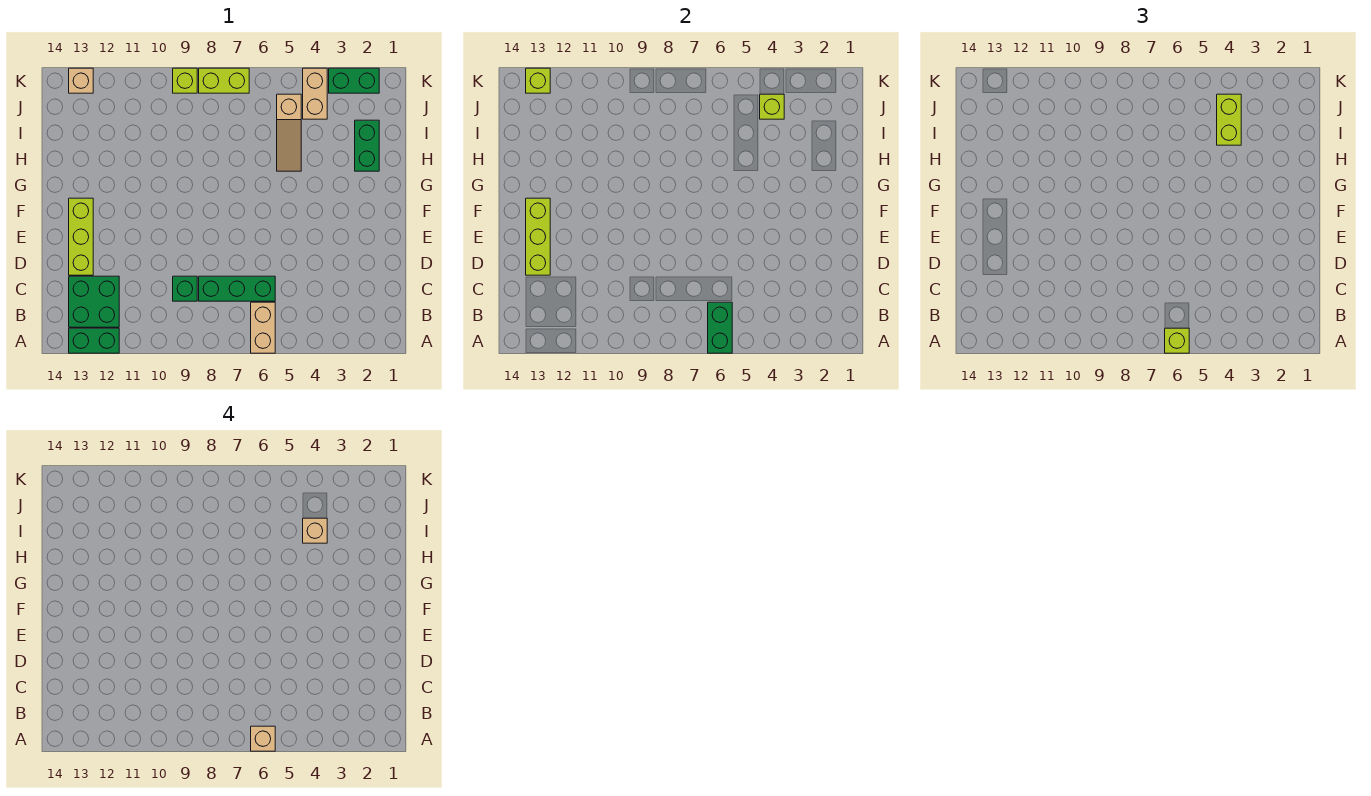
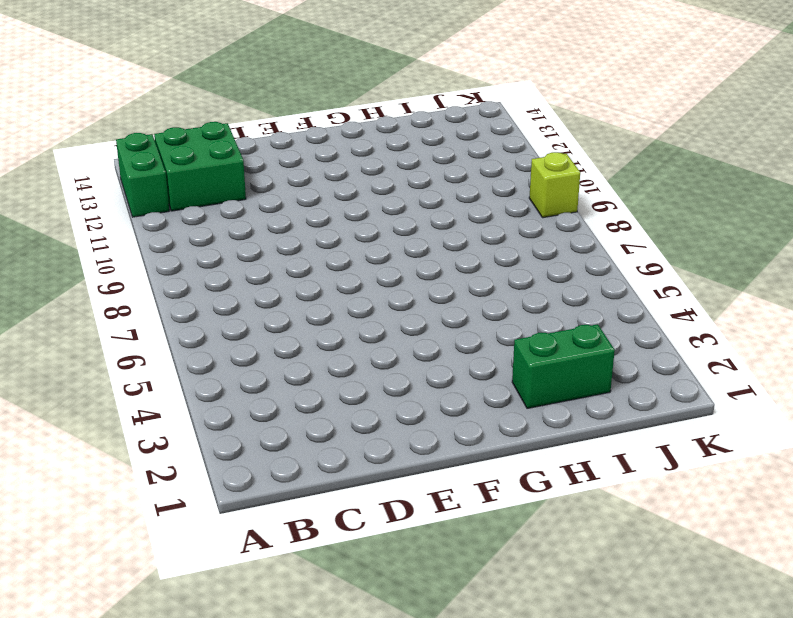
none -> tan brick A6:B6 level 1
none -> green brick C6:C8 level 1
none -> green brick C9 level 1

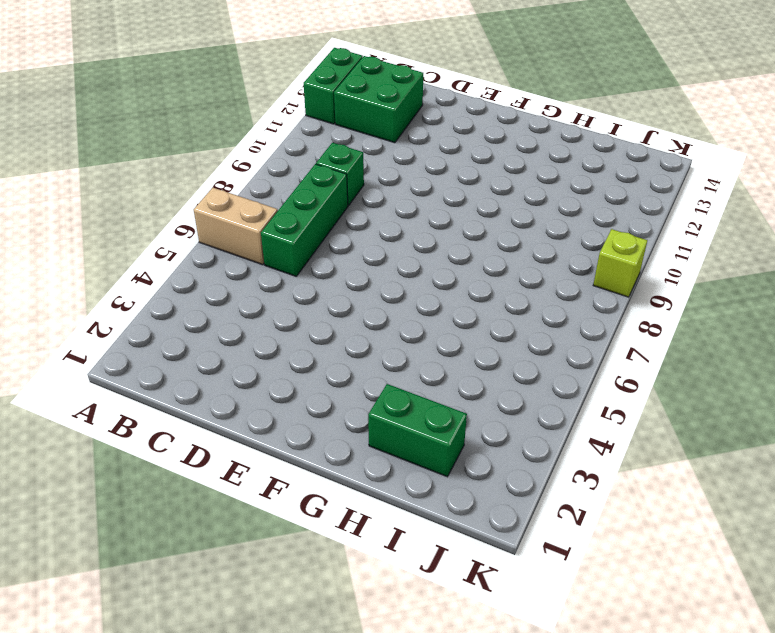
none -> lime brick D13:F13 level 1
none -> tan slope H5:J5 level 1 top J
none -> tan brick J4:K4 level 1

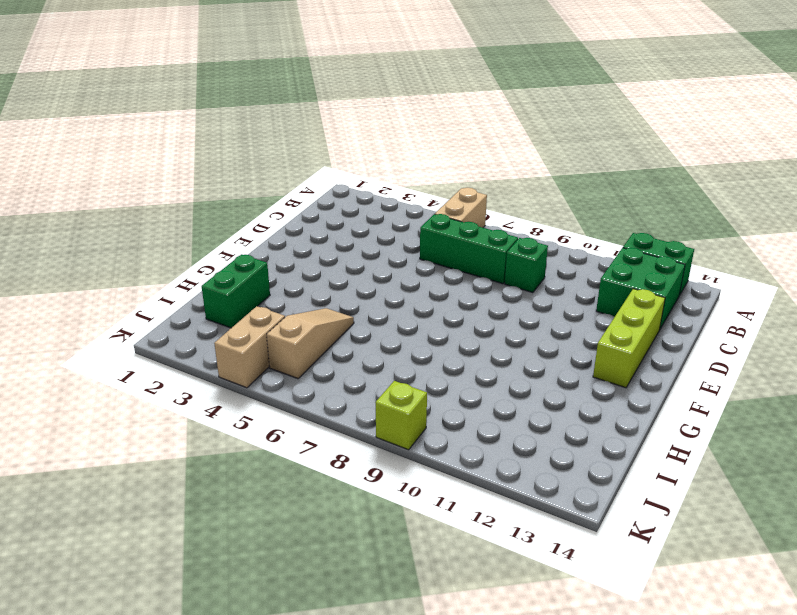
none -> green brick K2:K3 level 1
none -> lime brick K7:K8 level 1
none -> tan brick K13 level 1

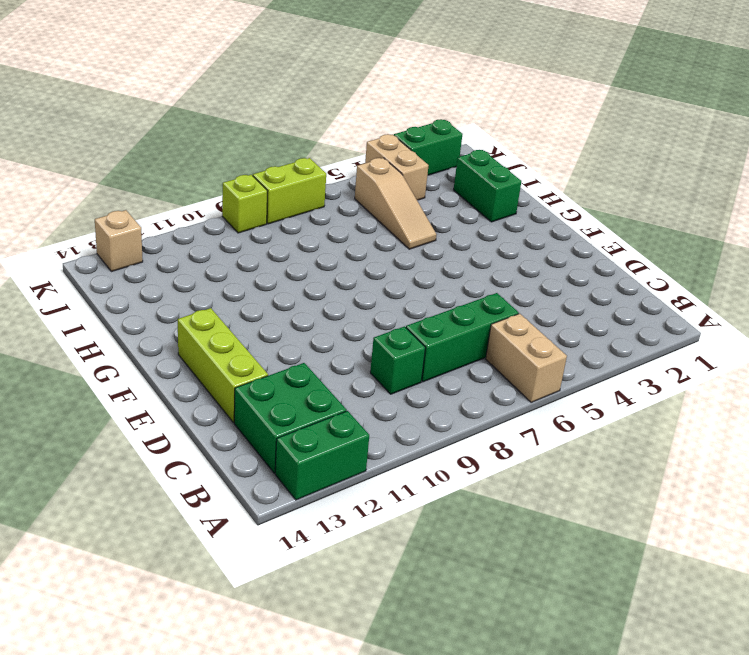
none -> green brick A6:B6 level 2
none -> lime brick D13:F13 level 2
none -> lime brick J4 level 2

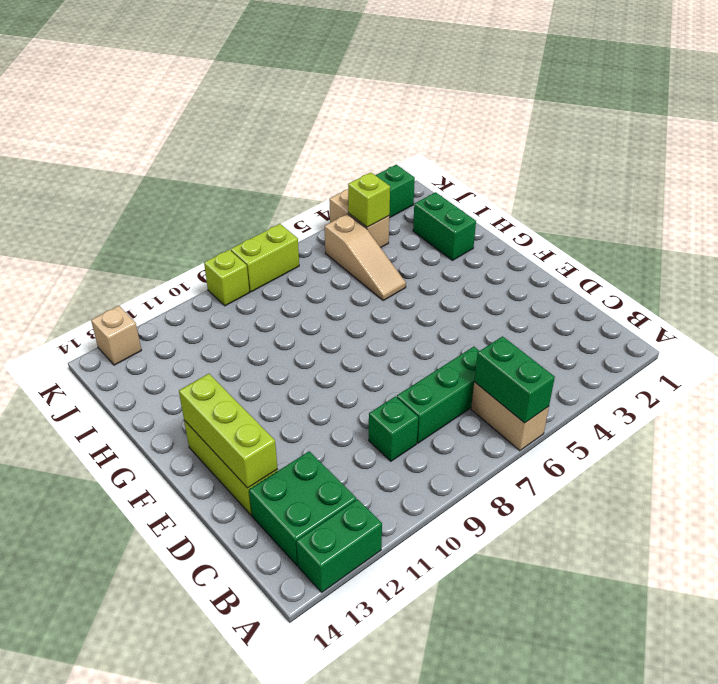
none -> lime brick K13 level 2
none -> lime brick A6 level 3
none -> lime brick I4:J4 level 3

